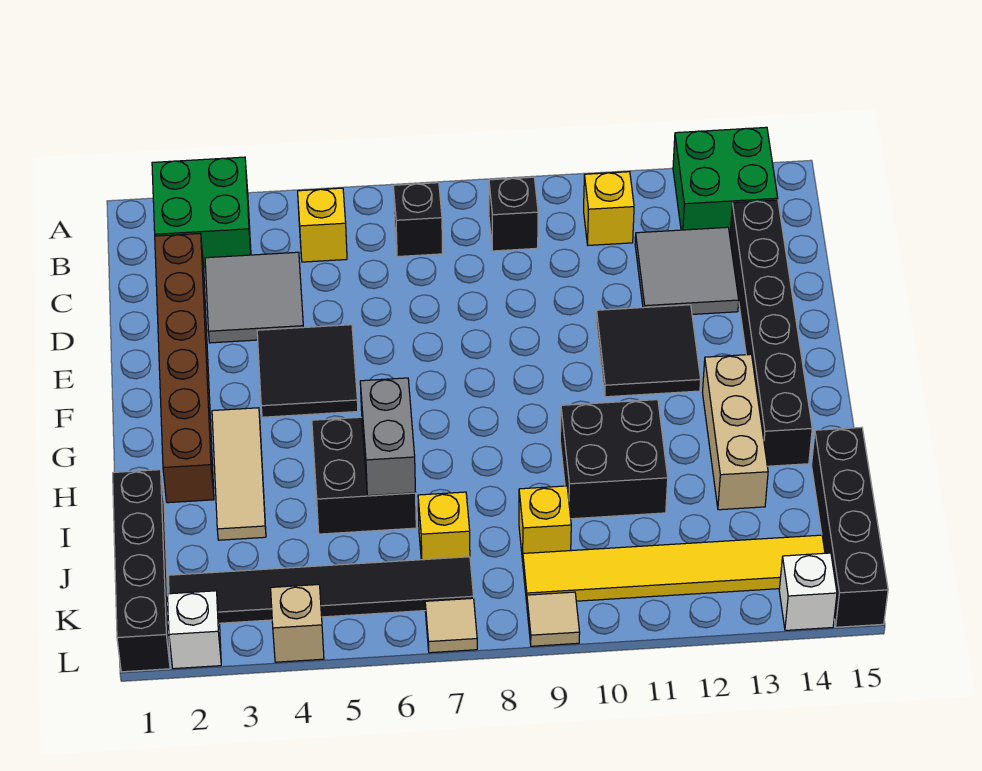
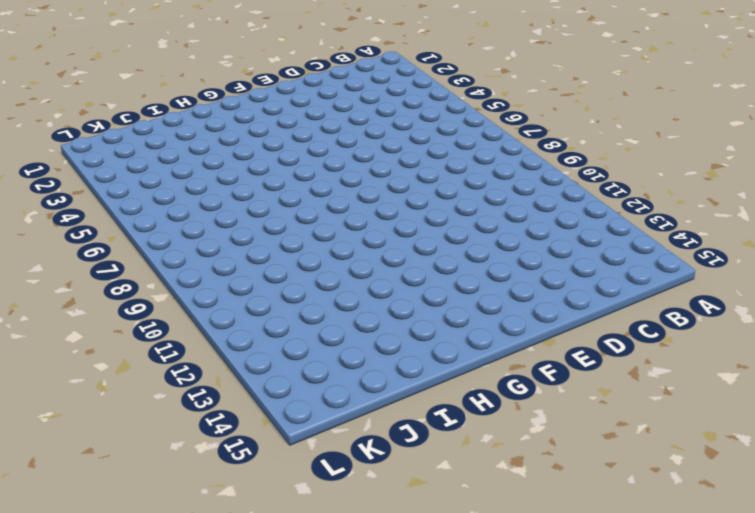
none -> green brick A2:B3 level 1
none -> green brick A13:B14 level 1
none -> yellow brick B5 level 1

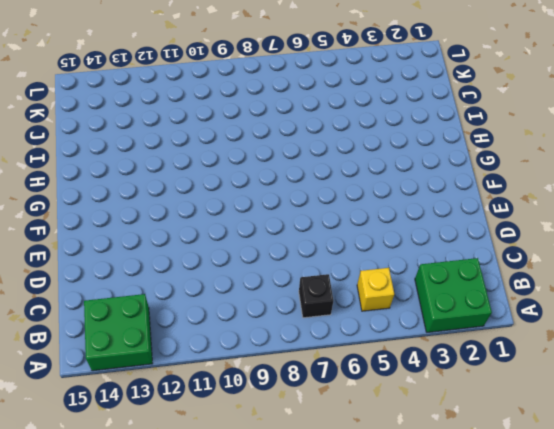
none -> black brick B9 level 1
none -> yellow brick B11 level 1
none -> brown brick C2:H2 level 1

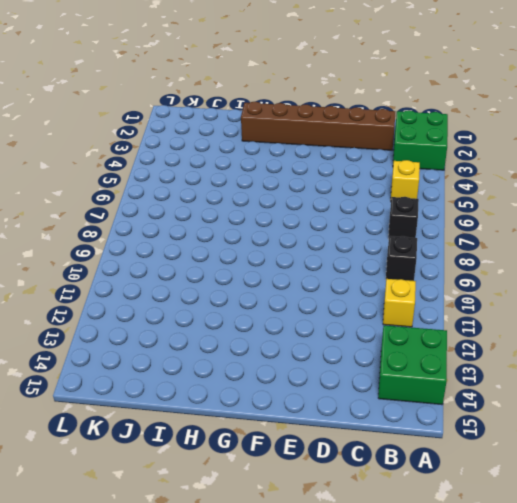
none -> grey tile C3:D4 level 1
none -> grey tile C12:D13 level 1
none -> black brick C14:H14 level 1

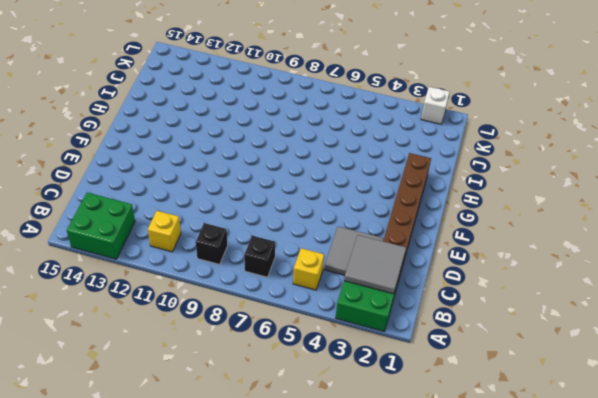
grey tile B2:C3 level 2 -> grey tile C12:D13 level 1
none -> black brick C14:H14 level 1
none -> black tile E4:F5 level 1
none -> black tile E11:F12 level 1

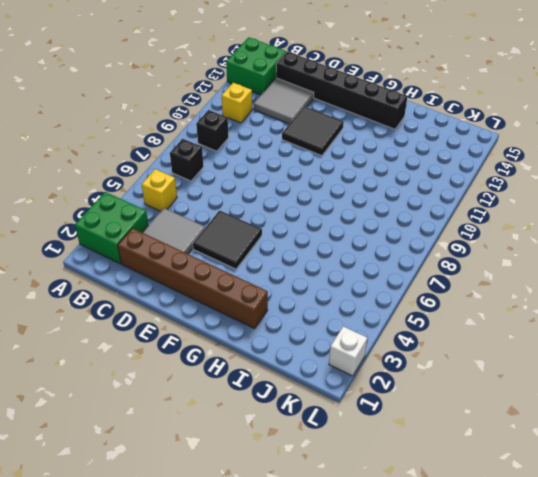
none -> tan tile G3:I3 level 1
none -> tan brick G13:I13 level 1
none -> black brick H5:I6 level 1

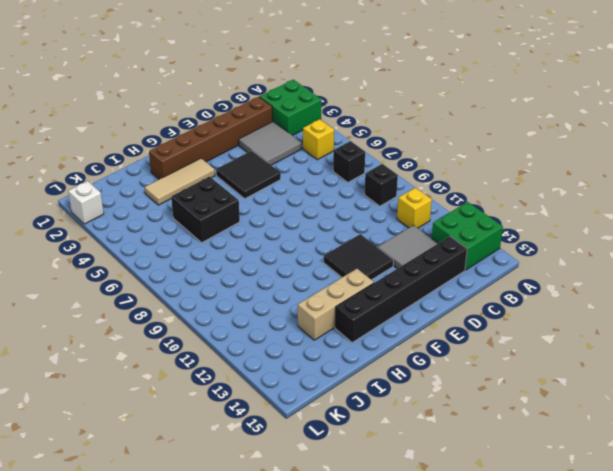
none -> black brick H10:I11 level 1
none -> black brick I1:L1 level 1
none -> black brick I15:L15 level 1

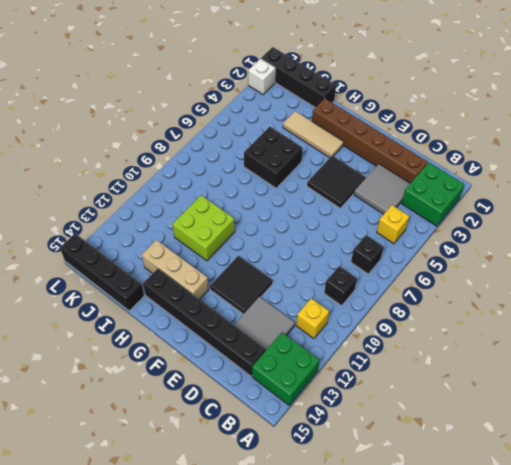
lime brick H10:I11 level 1 -> black brick H10:I11 level 1
none -> yellow brick J7 level 1
none -> yellow brick J9 level 1
none -> black tile K2:K7 level 1

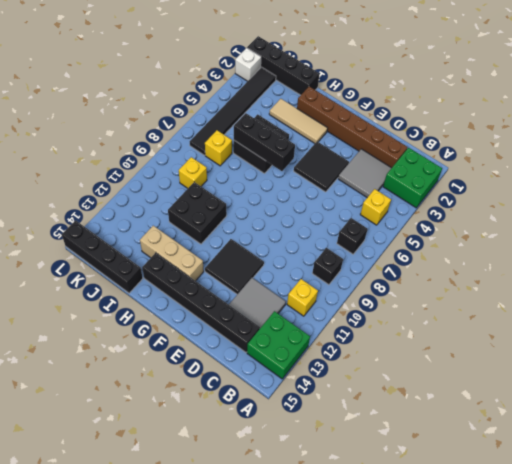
black brick G6:I6 level 2 -> grey brick H6:I6 level 2
none -> yellow tile K9:K14 level 1
none -> tan brick L4 level 1
none -> tan tile L7 level 1

